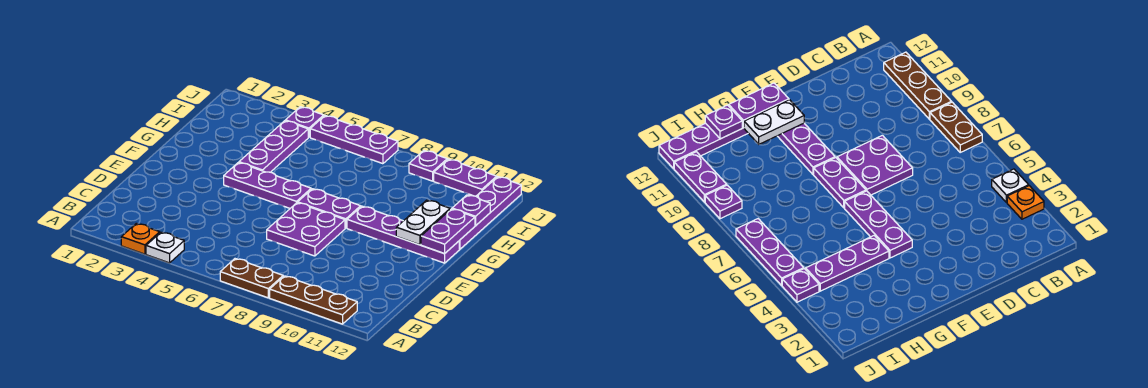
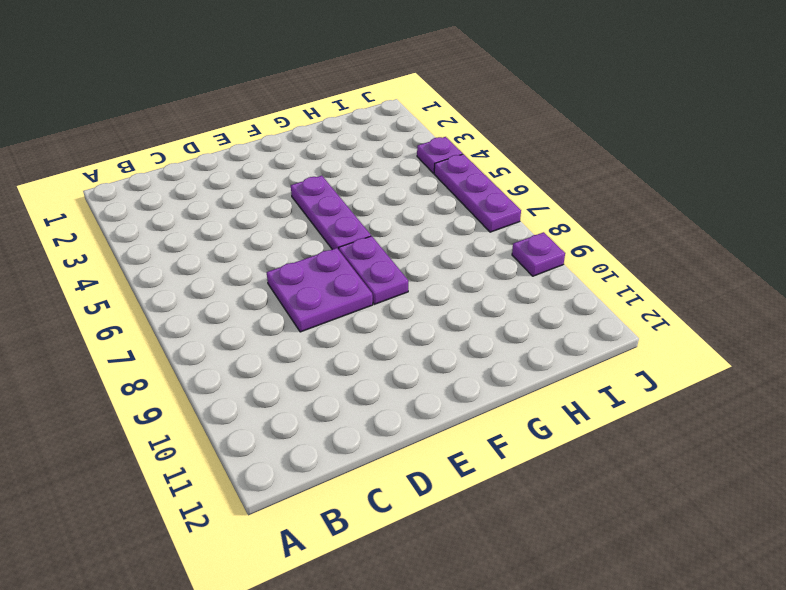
none -> orange plate A3 level 1
none -> white plate A4 level 1
none -> brown plate A7:A8 level 1

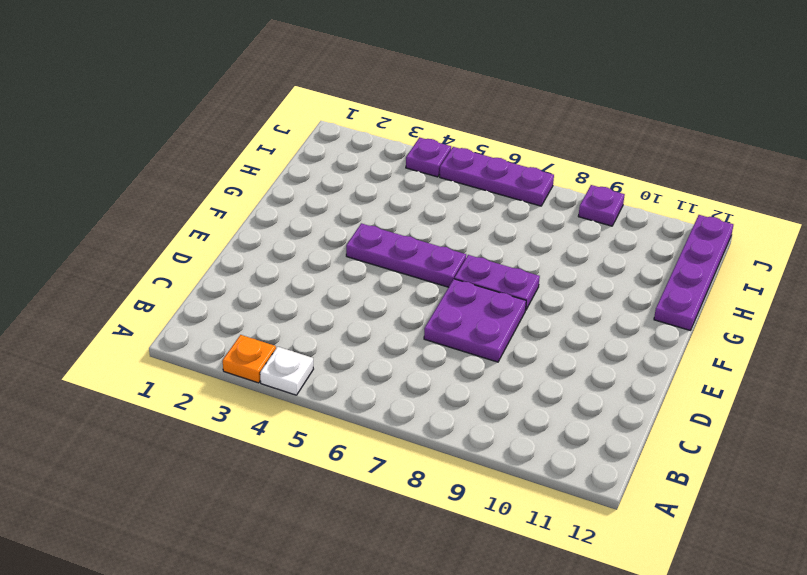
none -> brown plate A7:A8 level 1
none -> brown plate A9:A11 level 1
none -> purple plate F9:F12 level 1

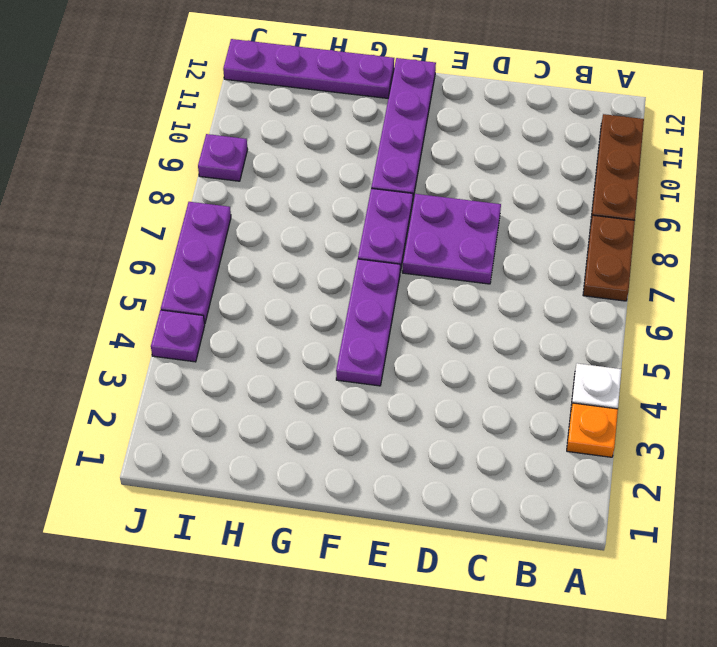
none -> purple plate G4:I4 level 1
none -> purple plate J10:J11 level 1
none -> white plate F11:G11 level 2

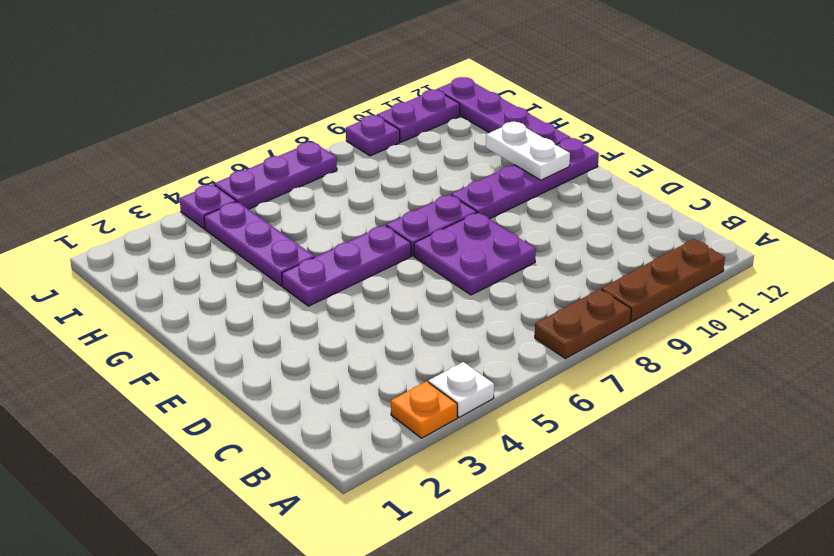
none -> purple plate F12:G12 level 2
none -> purple plate H12 level 2

